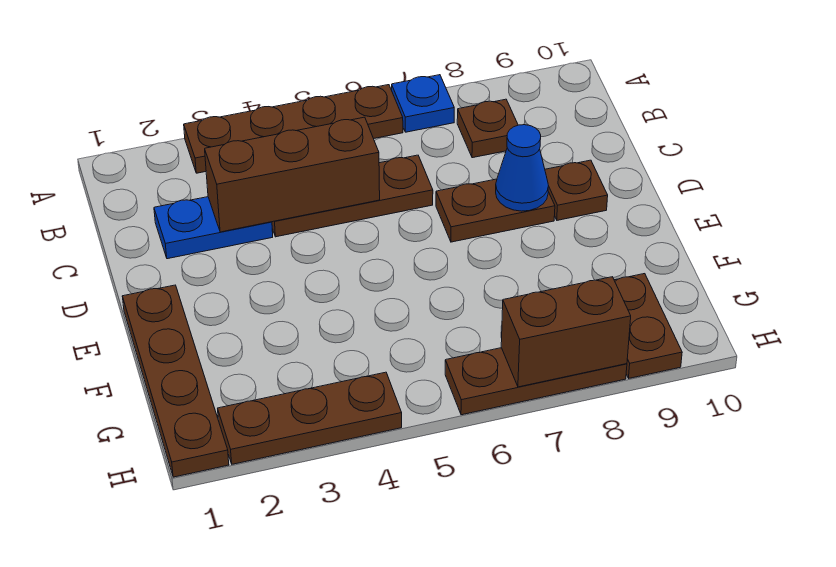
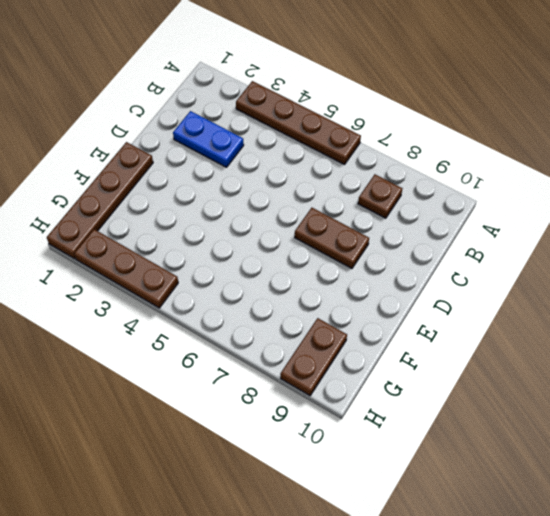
none -> blue plate A7 level 1
none -> brown plate C4:C6 level 1
none -> brown plate D9 level 1

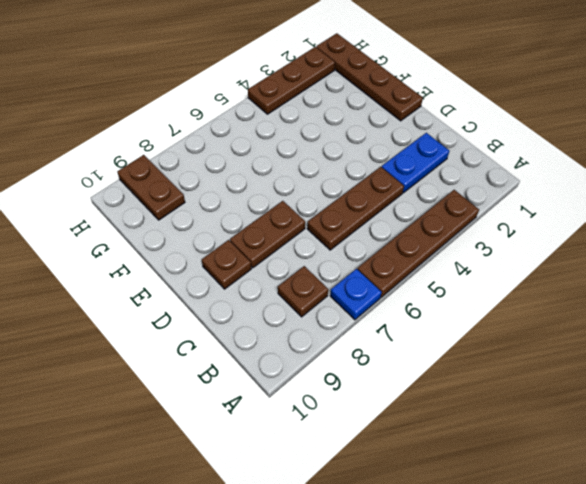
none -> brown plate H6:H8 level 1
none -> brown brick C3:C5 level 2
none -> blue cone D8 level 2

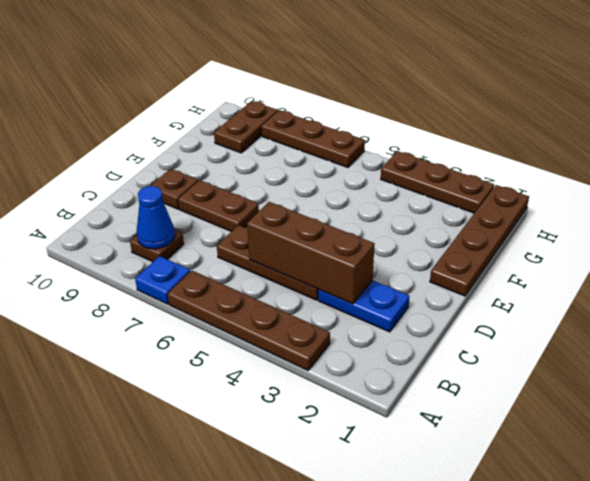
blue cone B8 level 2 -> blue cone D8 level 2
none -> brown brick H7:H8 level 2

